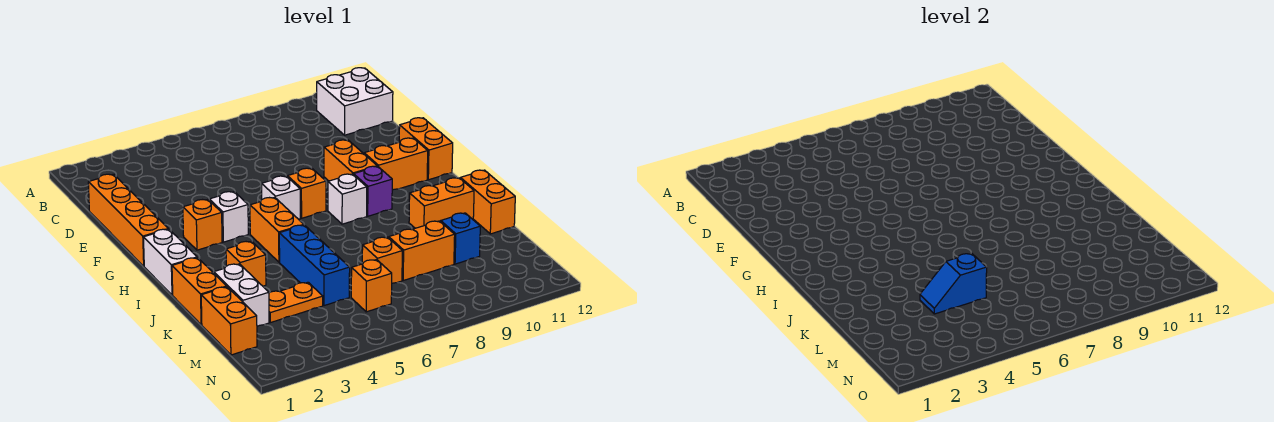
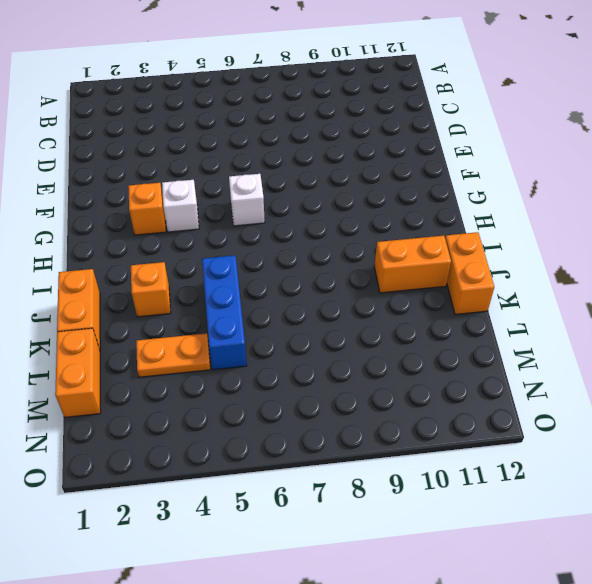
none -> white brick B11:C12 level 1
none -> orange brick D1:G1 level 1
none -> orange brick F9:G9 level 1

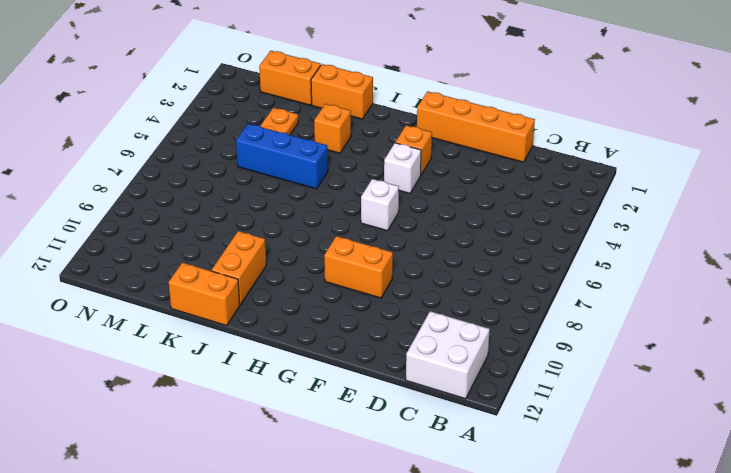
none -> orange brick F12:G12 level 1
none -> orange brick G7 level 1
none -> orange brick G10:G11 level 1

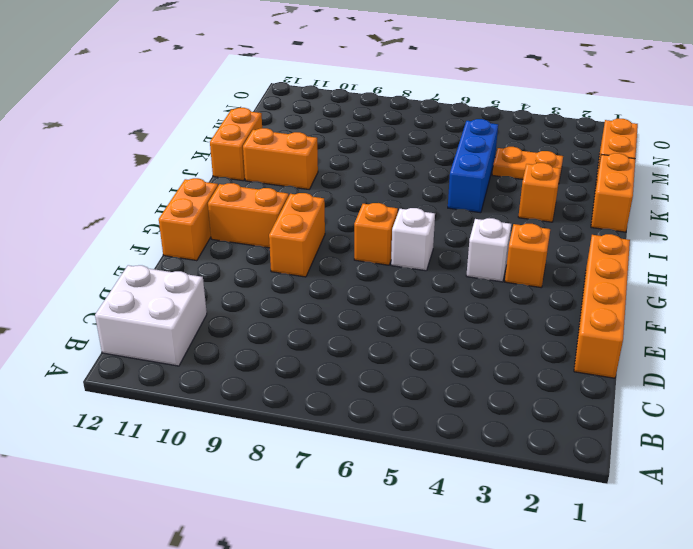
none -> white brick H1:I1 level 1
none -> orange brick H5:I5 level 1
none -> white brick H8 level 1

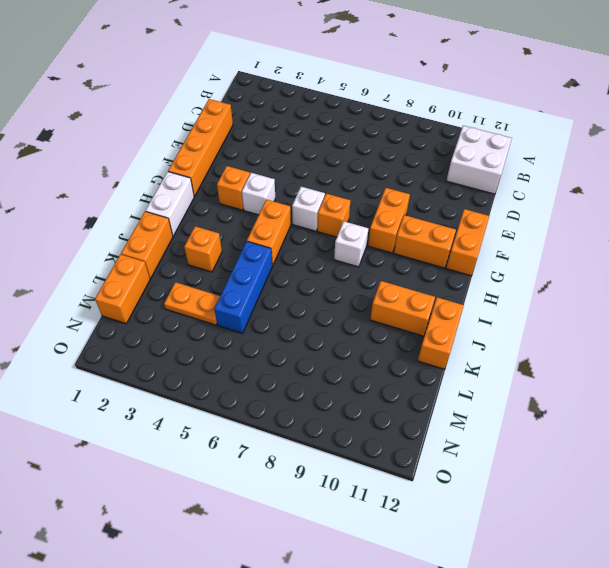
none -> purple brick H9 level 1
none -> white brick K2:L2 level 1
none -> orange brick L7 level 1

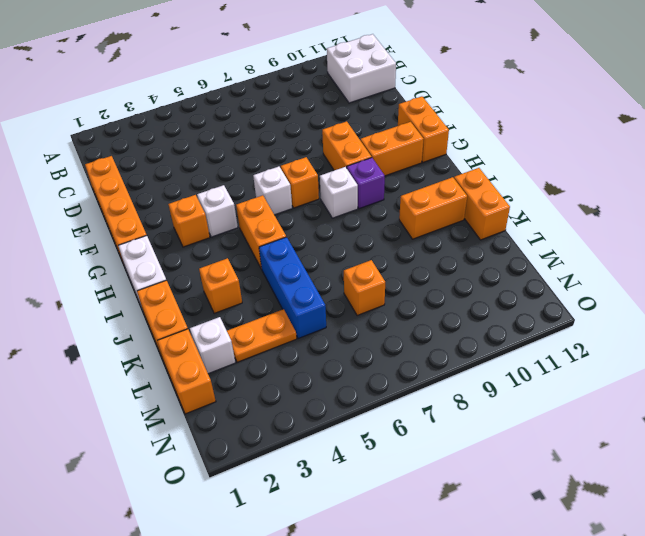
white brick L2 level 1 -> white brick K2:L2 level 1
none -> orange brick L8:L9 level 1
none -> blue brick L10 level 1
none -> orange brick M6 level 1

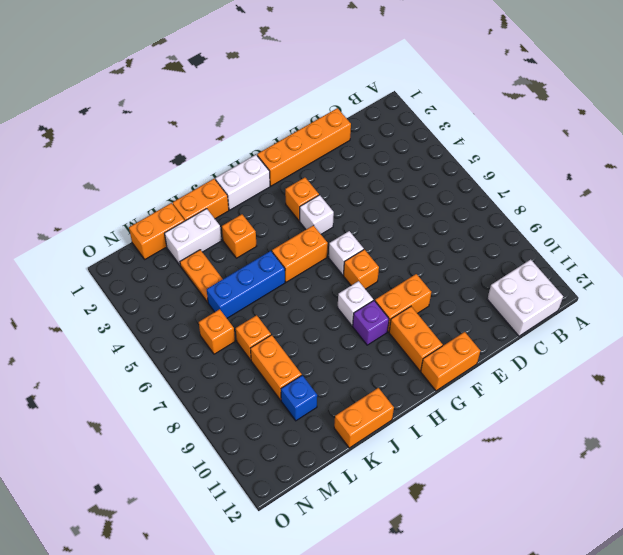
none -> orange brick J10:J11 level 1
none -> blue slope L4:L5 level 2 top 5

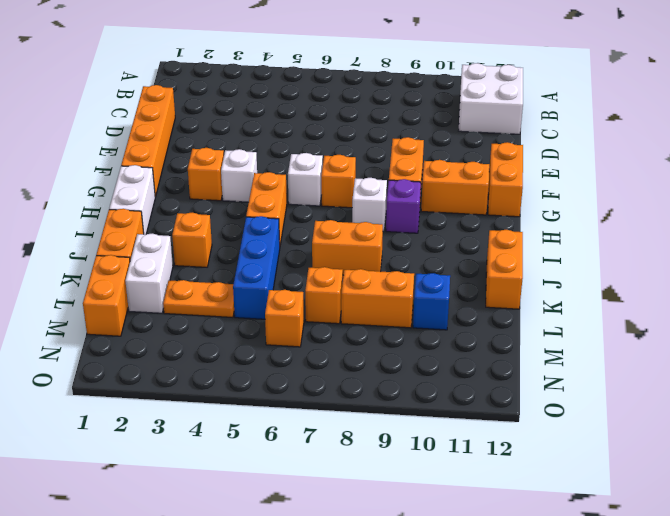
orange brick J7:J8 level 1 -> orange brick J10:J11 level 1
none -> blue slope L4:L5 level 2 top 5

